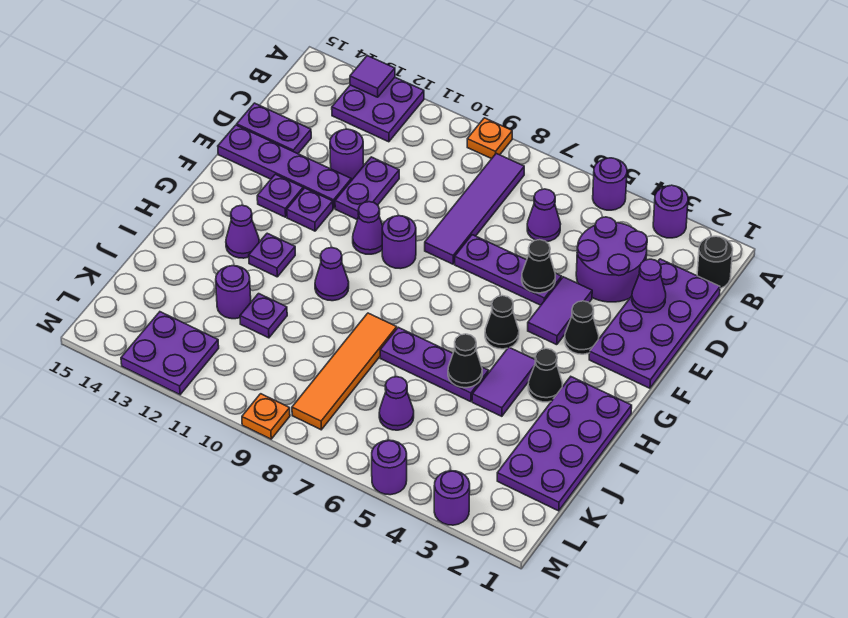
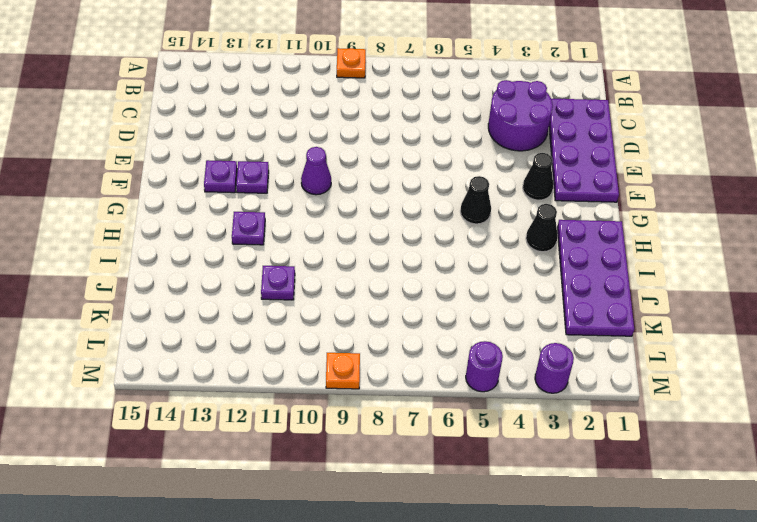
none -> purple round brick A3 level 1
none -> purple round brick A5 level 1
none -> purple plate A12:B13 level 1
none -> black round brick B1 level 1

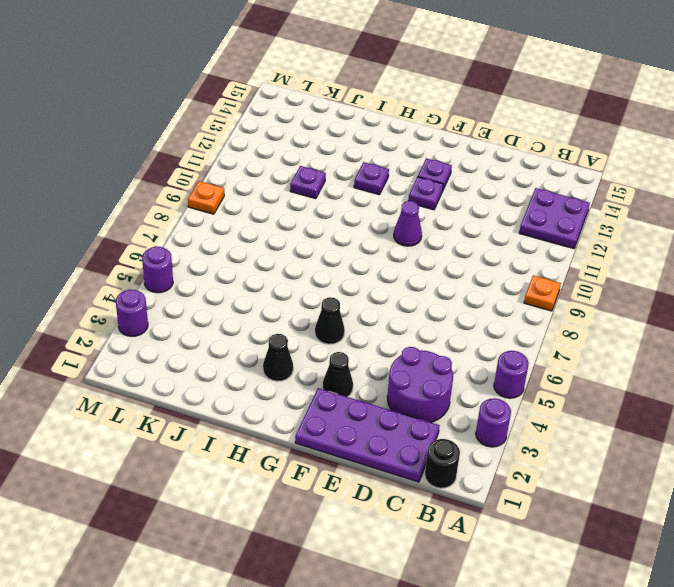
none -> purple tile B8:E8 level 1
none -> purple cone C6 level 1
none -> purple plate D11:E11 level 1
none -> purple round brick D12 level 1

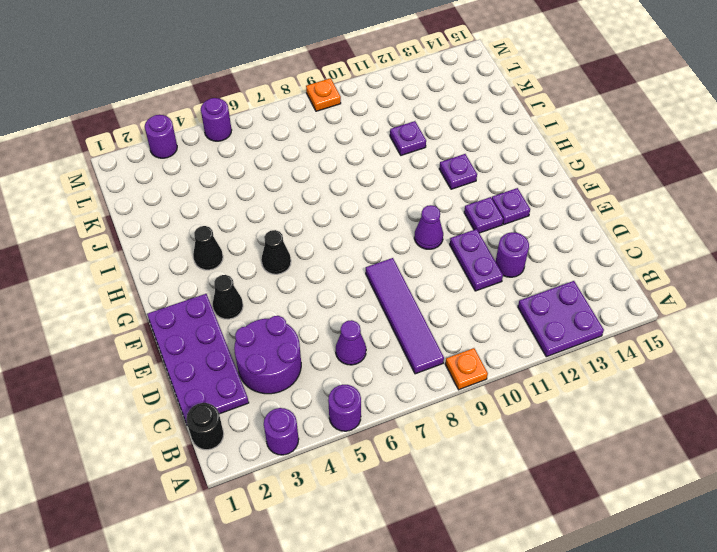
none -> purple plate D14:D15 level 1
none -> purple tile E4:F4 level 1
none -> purple plate E5:E7 level 1
none -> purple plate E12:E15 level 1

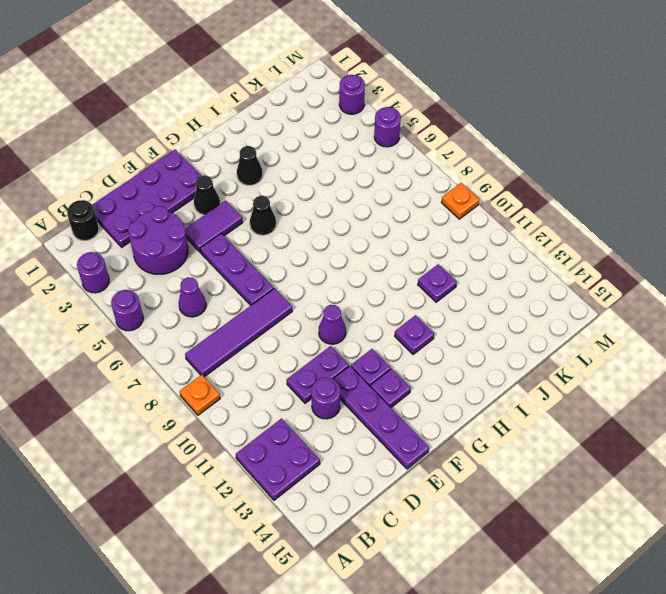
none -> purple plate D14:D15 level 1
none -> purple round brick F9 level 1
none -> purple plate H1:K2 level 1
none -> purple tile H4:I4 level 1

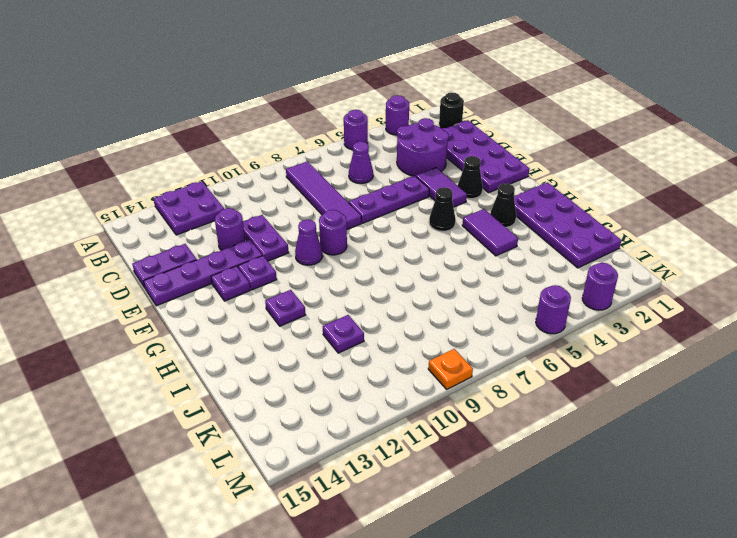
none -> orange plate A9 level 1
none -> purple cone H10 level 1
none -> purple cone H13 level 1
none -> purple plate I5:I7 level 1

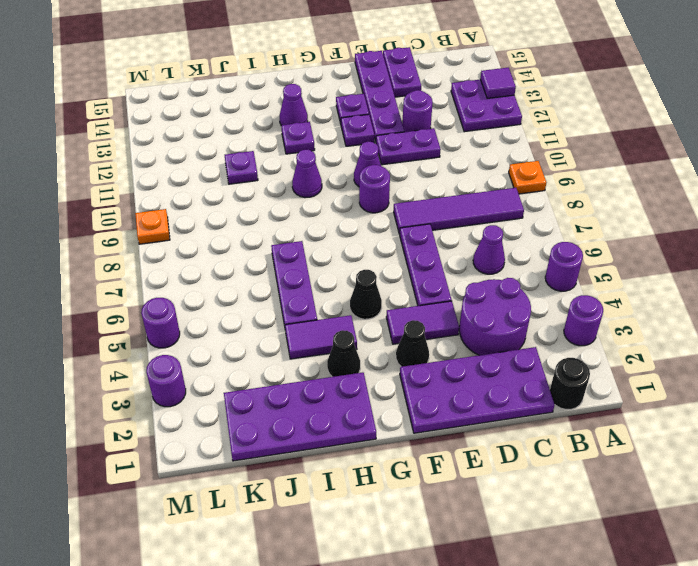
none -> orange tile I8:L8 level 1
none -> purple round brick J12 level 1
none -> purple cone K6 level 1
none -> purple plate L12:M13 level 1

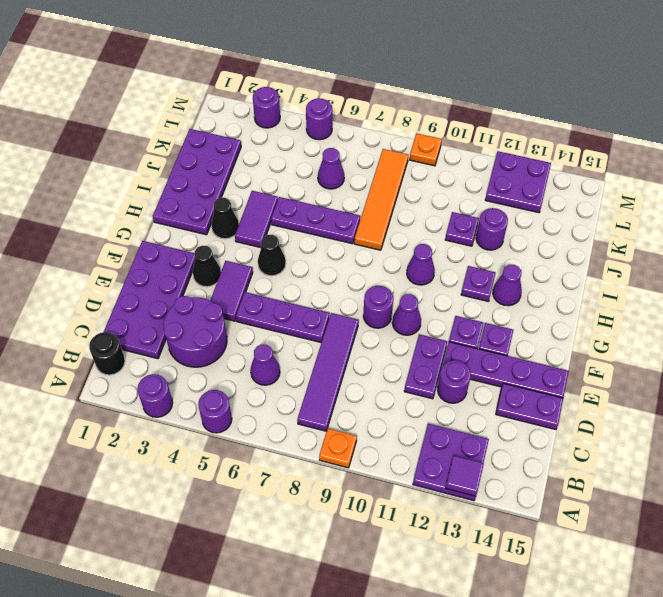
none -> purple cone D2 level 2
none -> black cone E5 level 2
none -> black cone I5 level 2

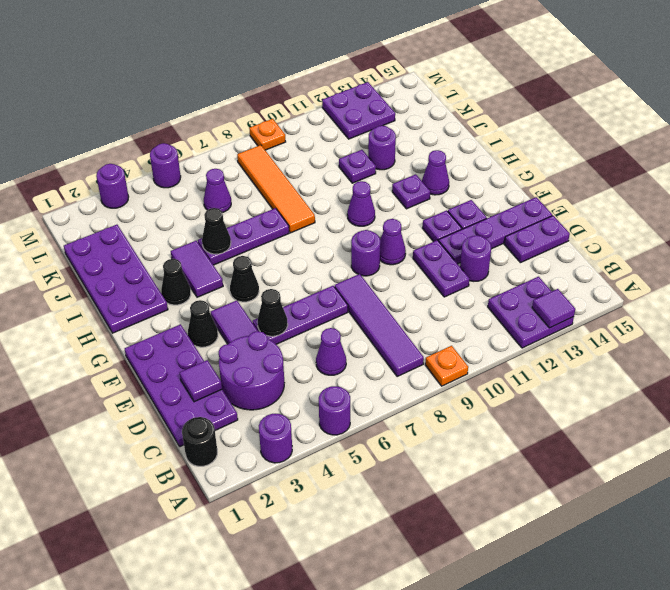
purple tile D2 level 2 -> purple cone D2 level 2

